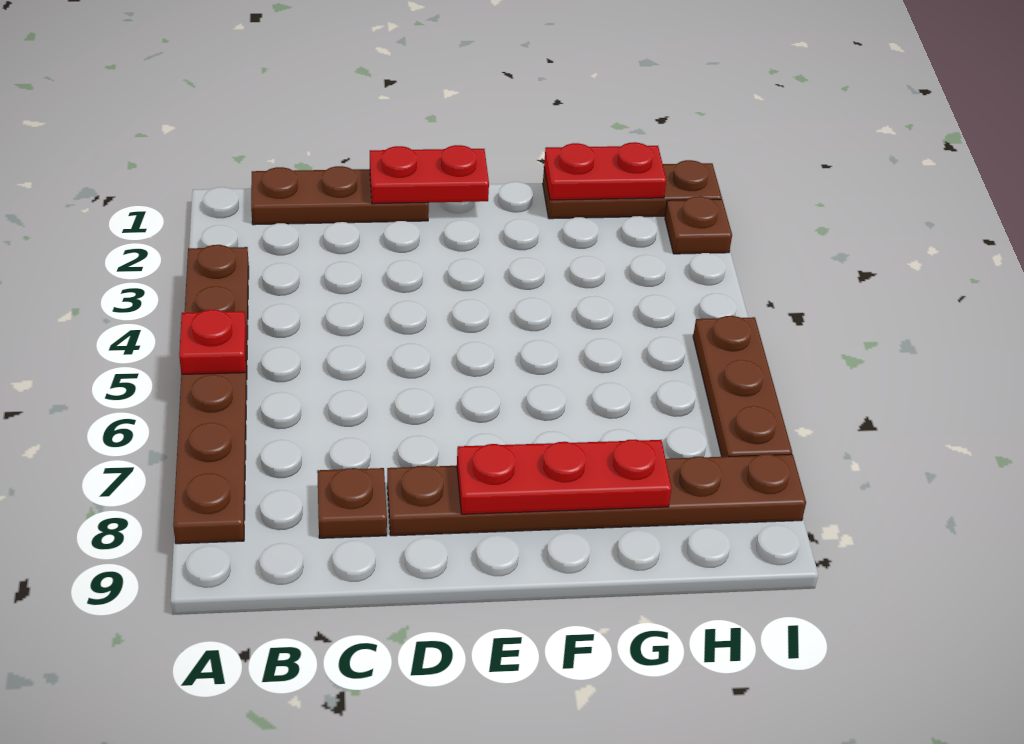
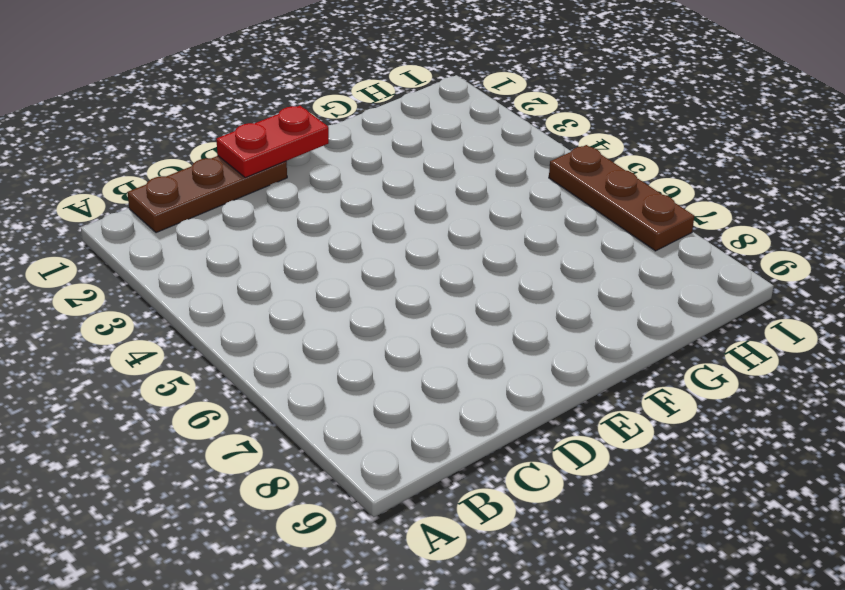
none -> brown plate A3:A8 level 1
none -> brown plate C8 level 1

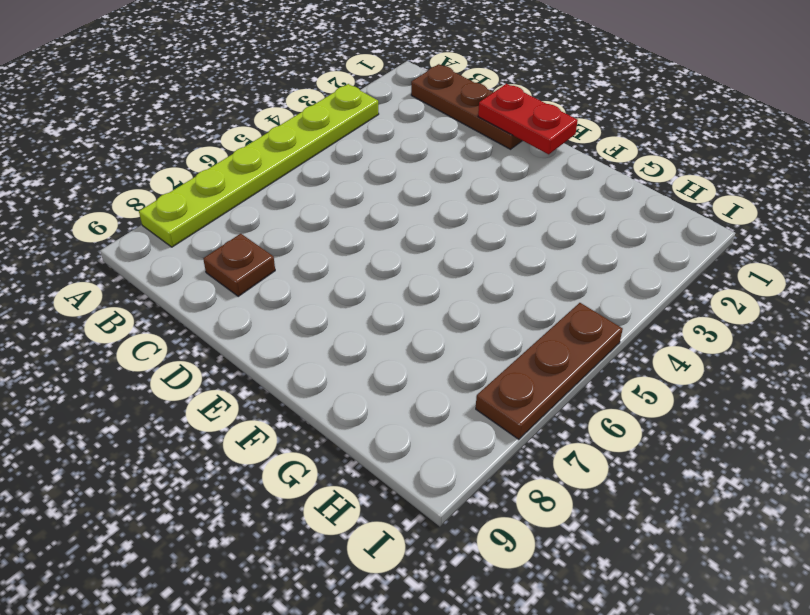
lime plate A3:A8 level 1 -> brown plate A3:A8 level 1
none -> brown plate D8:I8 level 1
none -> brown plate G1:I1 level 1

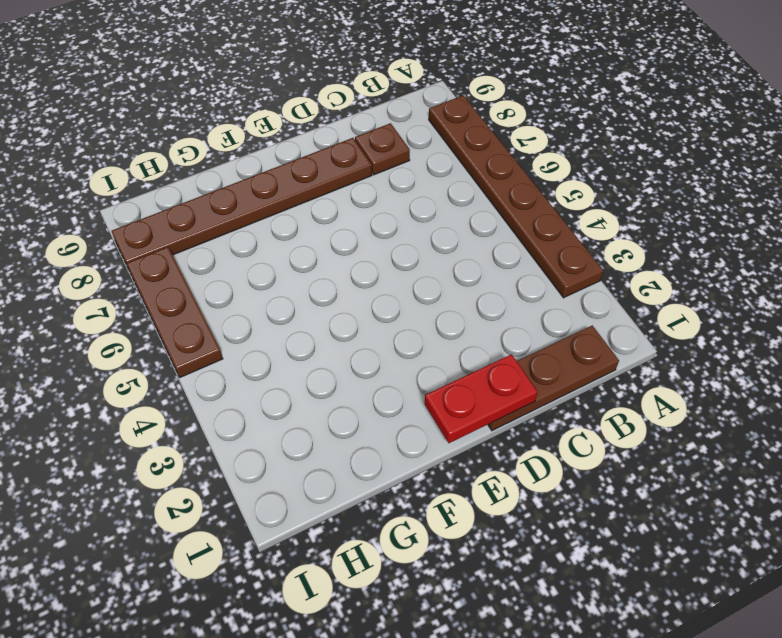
none -> brown plate G1:I1 level 1
none -> brown plate I2 level 1

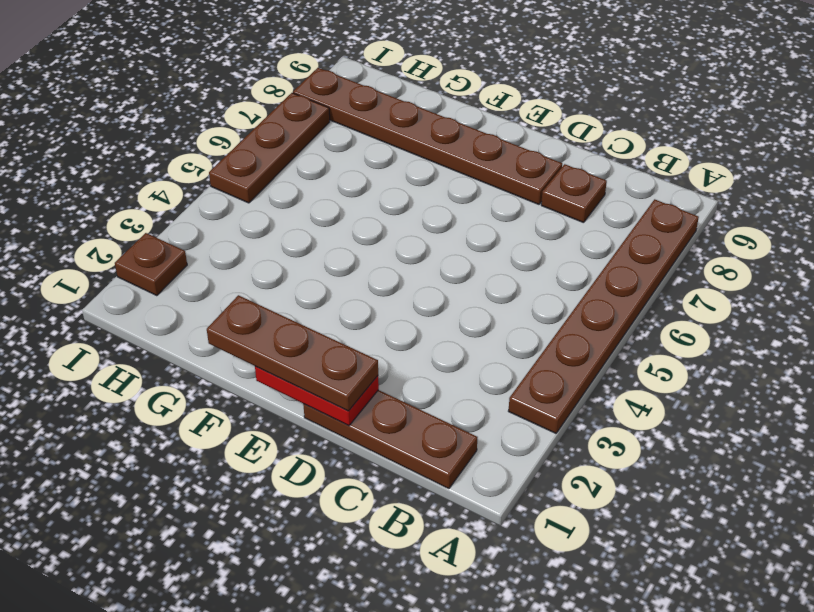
brown plate D1:F1 level 3 -> brown plate G1:I1 level 1
none -> red plate A5 level 2
none -> red plate E8:G8 level 2

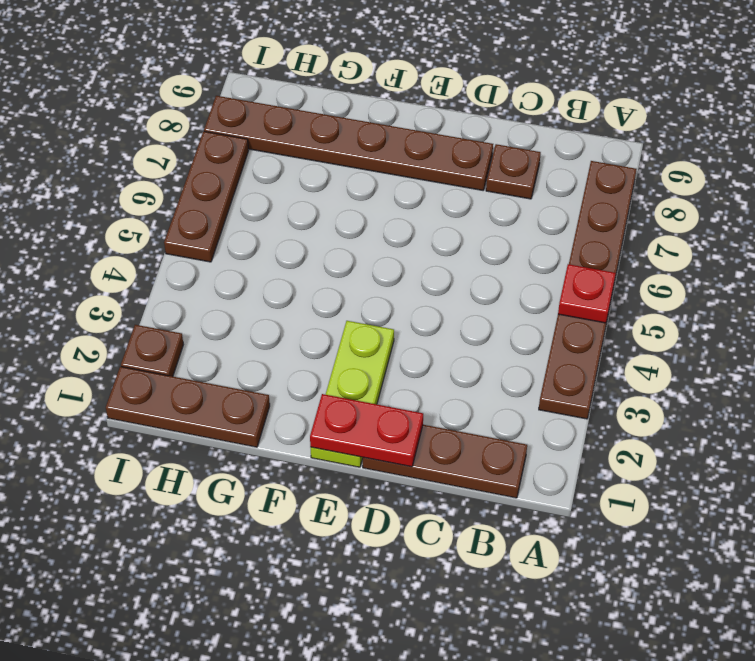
lime plate E1:E3 level 1 -> none
none -> red plate E8:G8 level 2
none -> red plate G1:H1 level 2

